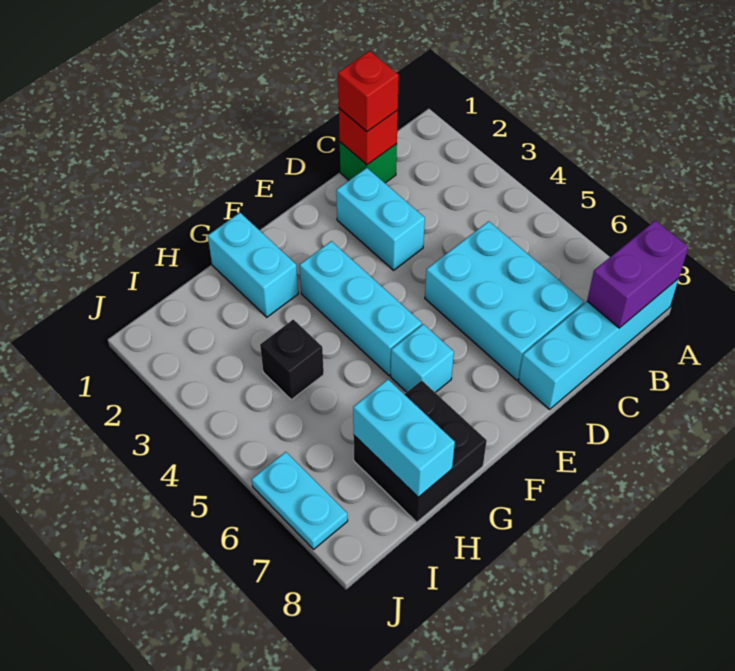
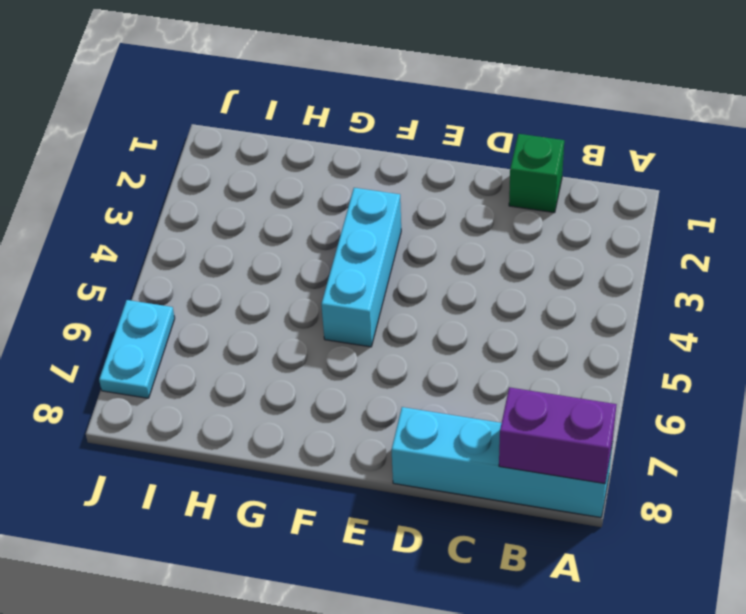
none -> cyan brick C5:D7 level 1
none -> cyan brick D2:D3 level 1
none -> cyan brick F6 level 1

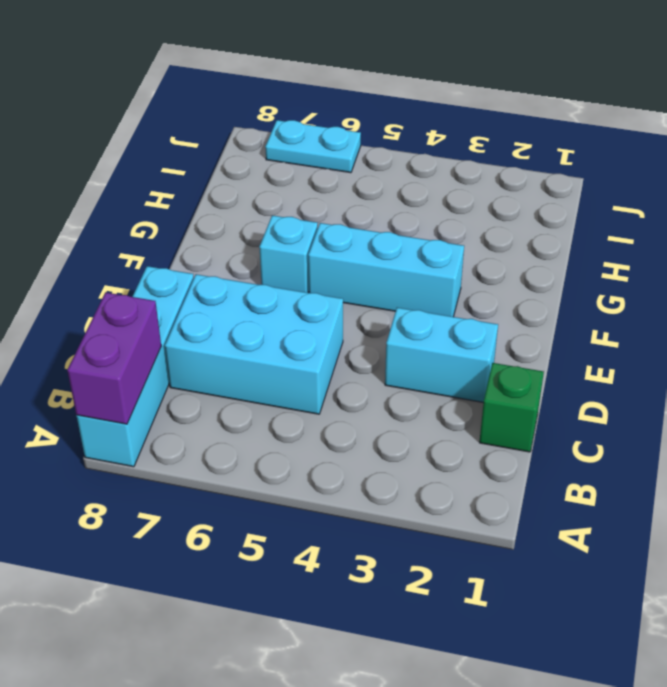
none -> cyan brick G1:G2 level 1
none -> black brick G7:H8 level 1
none -> black brick H4 level 1

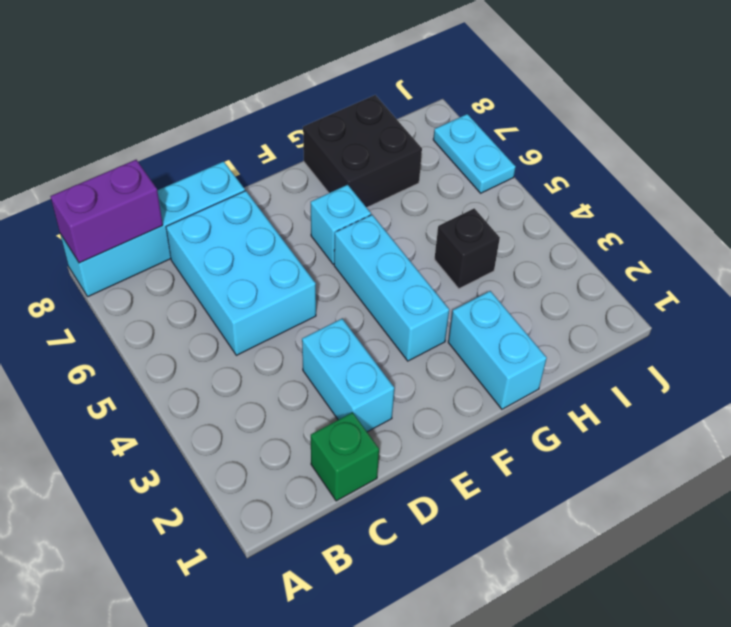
none -> red brick C1 level 2
none -> cyan brick H7:H8 level 2
none -> red brick C1 level 3

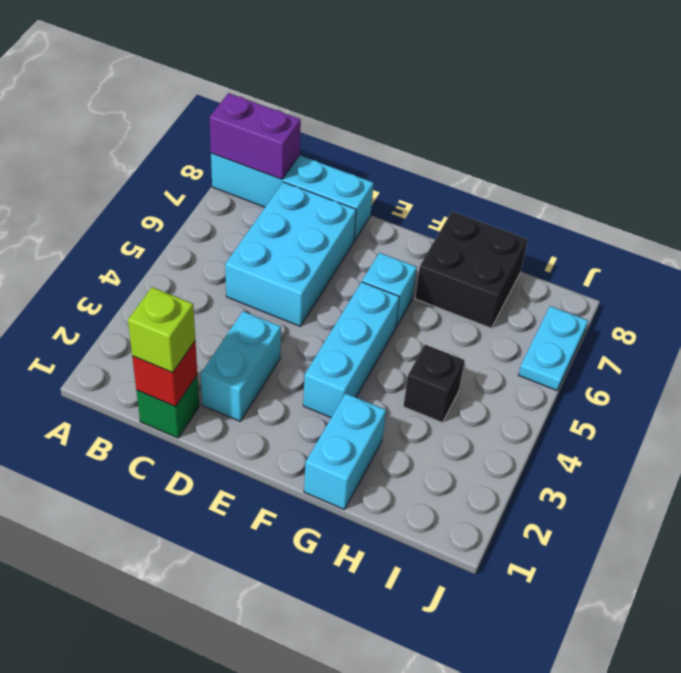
lime brick C1 level 3 -> red brick C1 level 3
none -> cyan brick H7:H8 level 2

